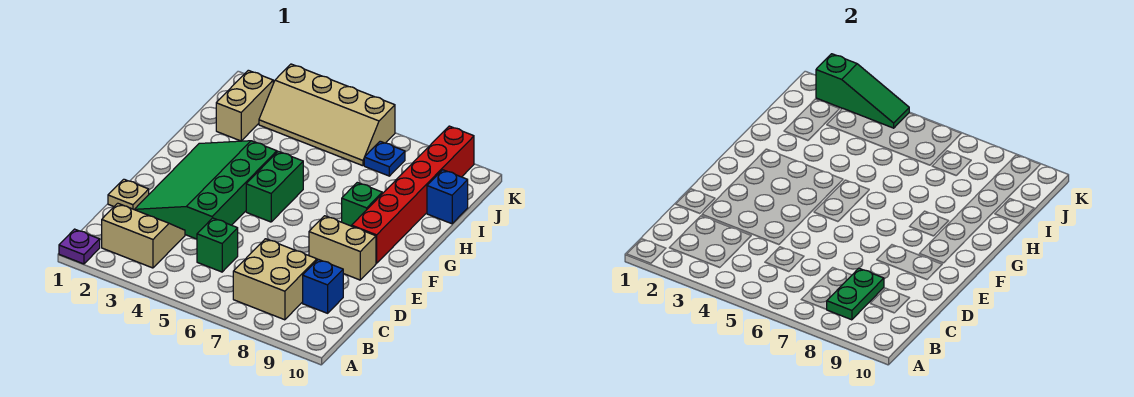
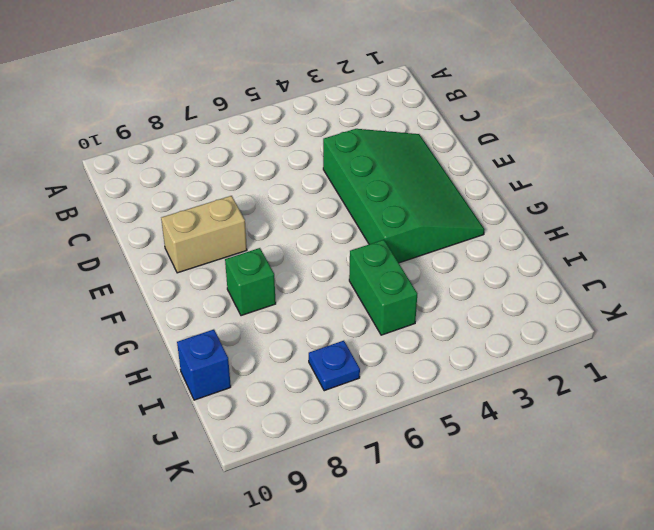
green brick H5:I5 level 1 -> green brick F5:G5 level 1
none -> purple plate A1 level 1
none -> tan slope B2:C3 level 1 top B
none -> tan brick B7:C8 level 1

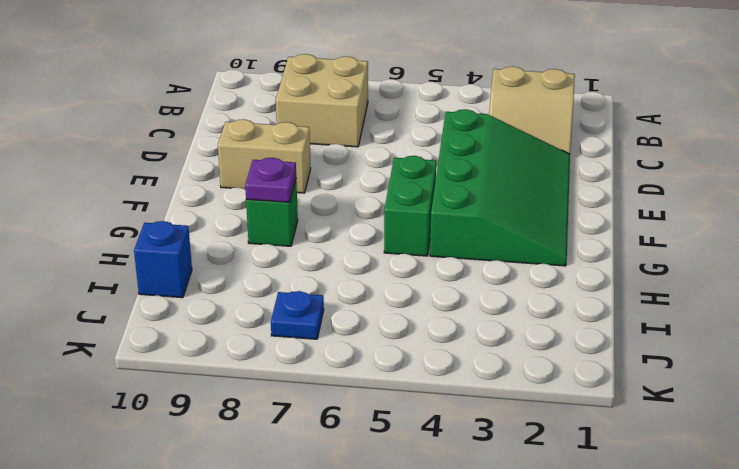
purple plate G8 level 2 -> purple plate A1 level 1
none -> green brick C5 level 1
none -> blue brick C9 level 1
none -> tan plate D1 level 1

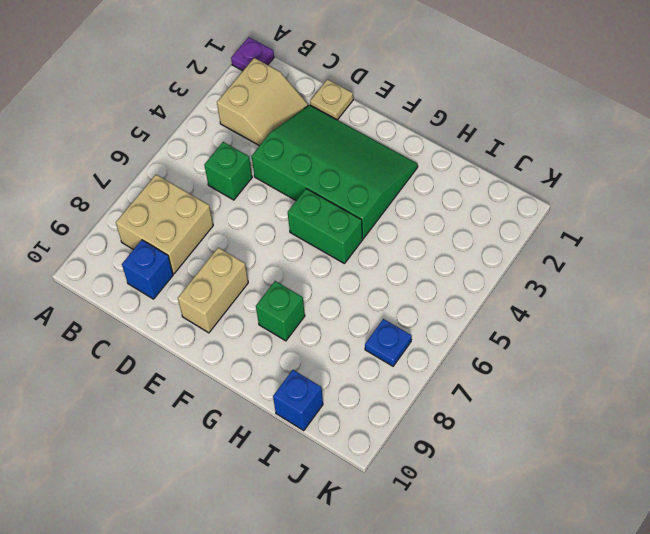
none -> red brick F9:K9 level 1
none -> tan brick I2:J2 level 1
none -> tan slope J3:K6 level 1 top K

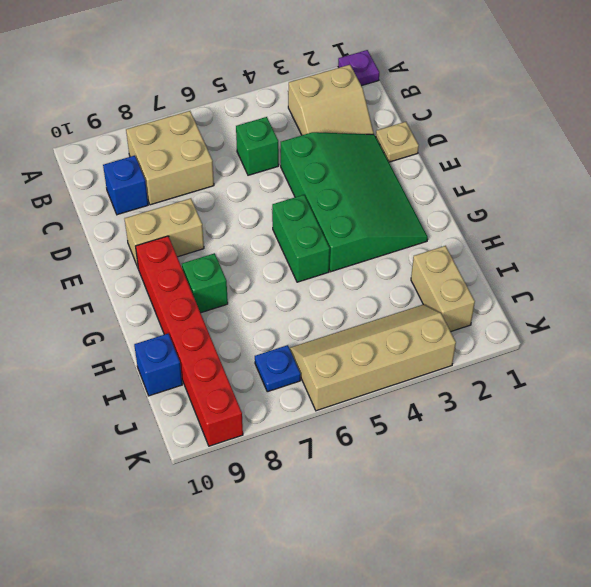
none -> green plate B8:C8 level 2
none -> green slope K2:K4 level 2 top 2

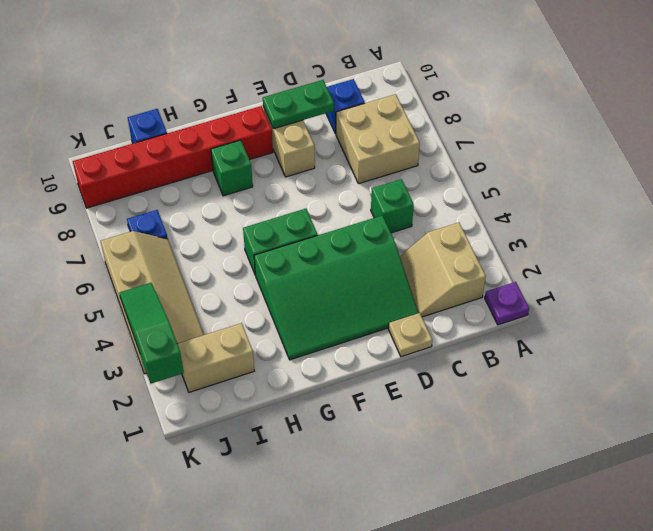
green plate D9:E9 level 2 -> green plate B8:C8 level 2

